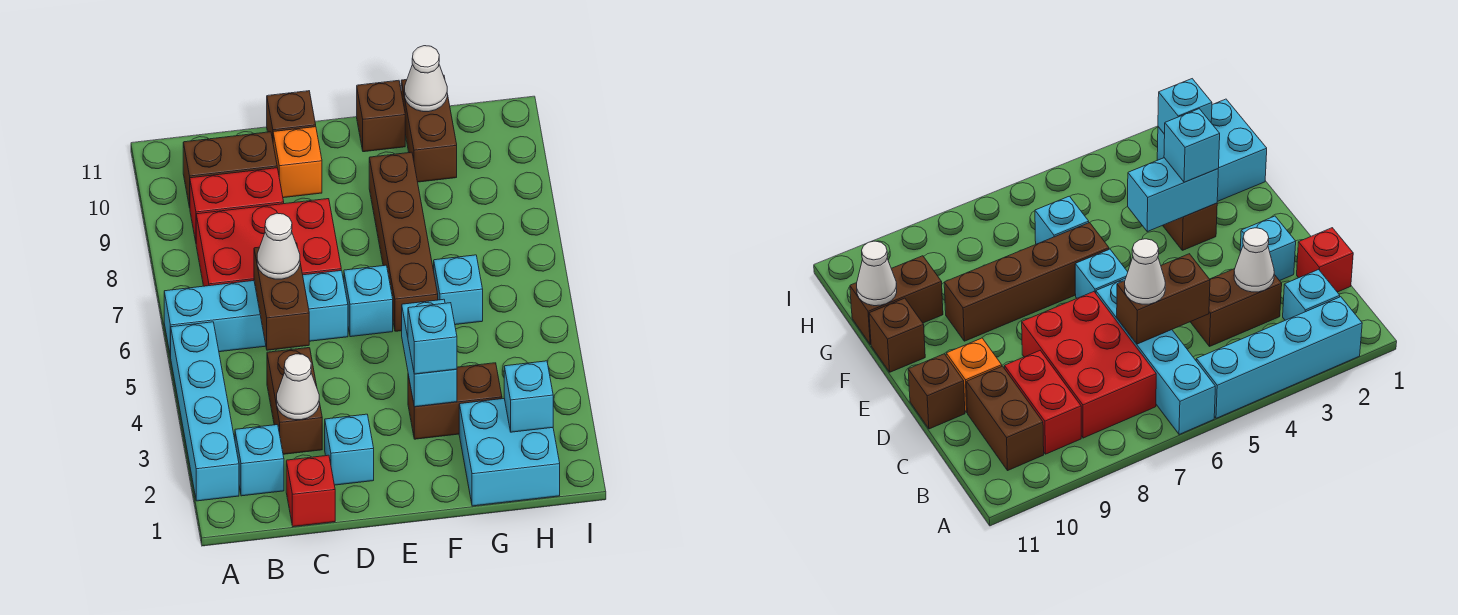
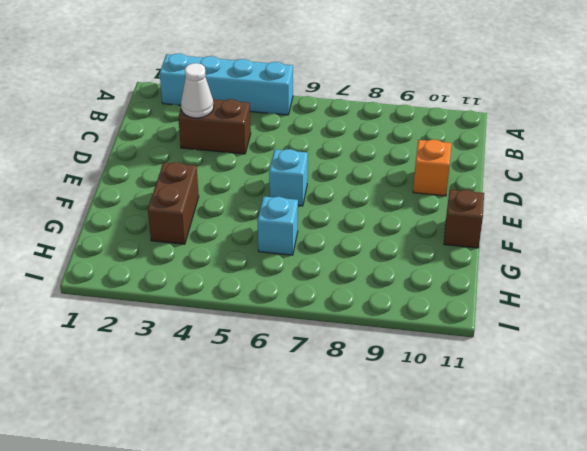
none -> cyan brick A6:D6 level 1
none -> cyan brick B2 level 1
none -> red brick B7:D8 level 1

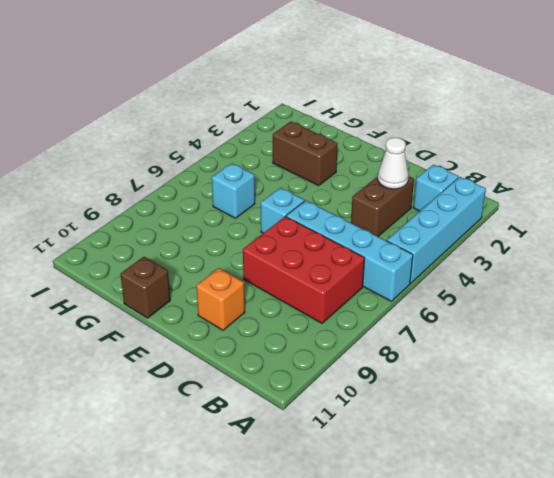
none -> red brick B9:C9 level 1
none -> brown brick B10:C10 level 1
none -> red brick C1 level 1

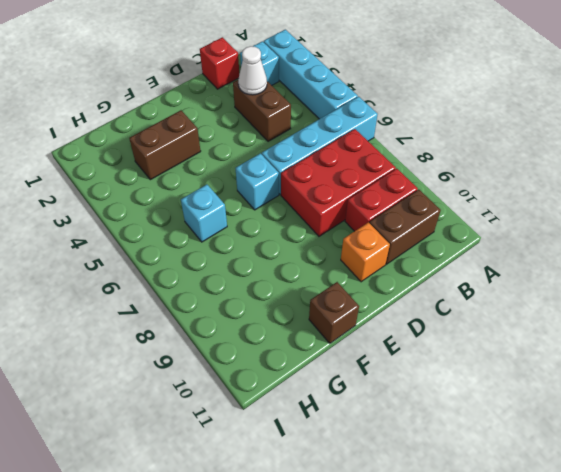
none -> cyan brick D2 level 1
none -> brown brick D11 level 1
none -> brown brick F6:F9 level 1

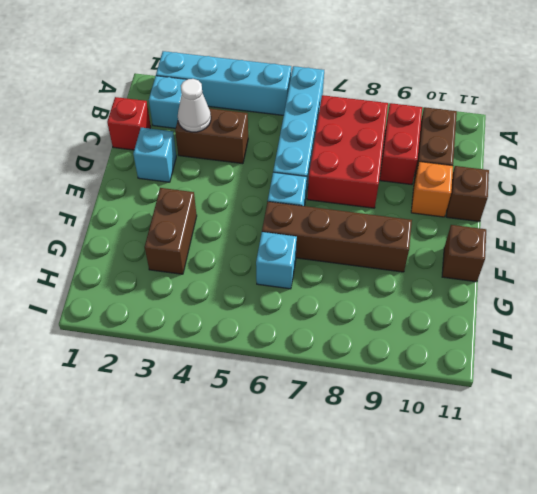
none -> cyan brick G1:H2 level 1
none -> brown brick G10:G11 level 1
none -> brown brick C5:C6 level 2

